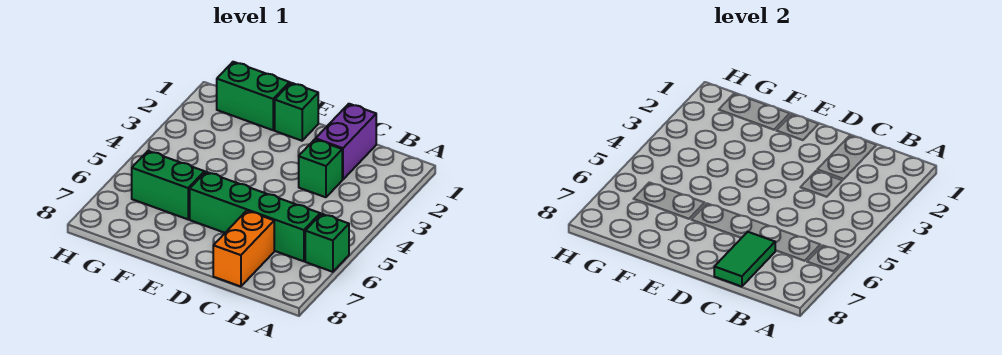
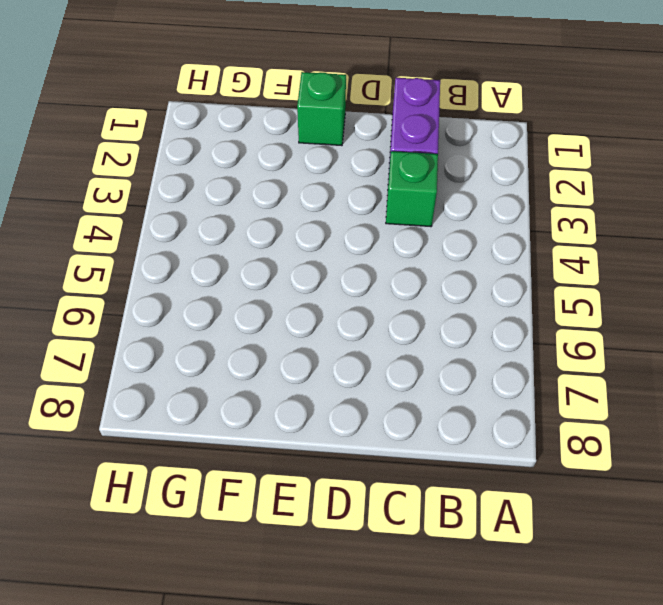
none -> green brick A6 level 1
none -> green brick B6:E6 level 1

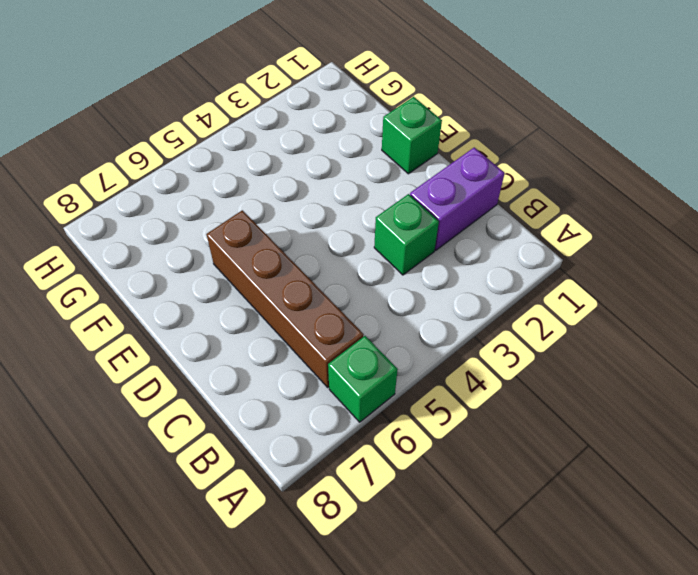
brown brick B6:E6 level 1 -> green brick B6:E6 level 1
none -> orange brick C7:C8 level 1
none -> green brick F1:G1 level 1

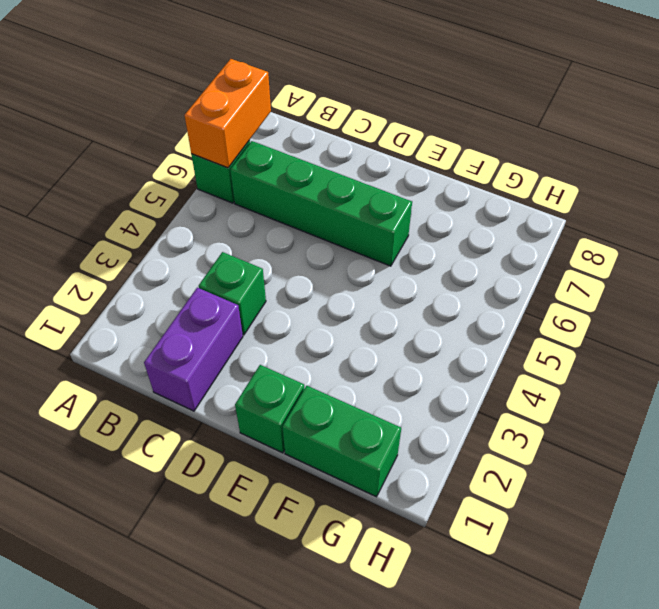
orange brick A6:A7 level 2 -> orange brick C7:C8 level 1
none -> green brick F6:G6 level 1
none -> green tile C7:C8 level 2

